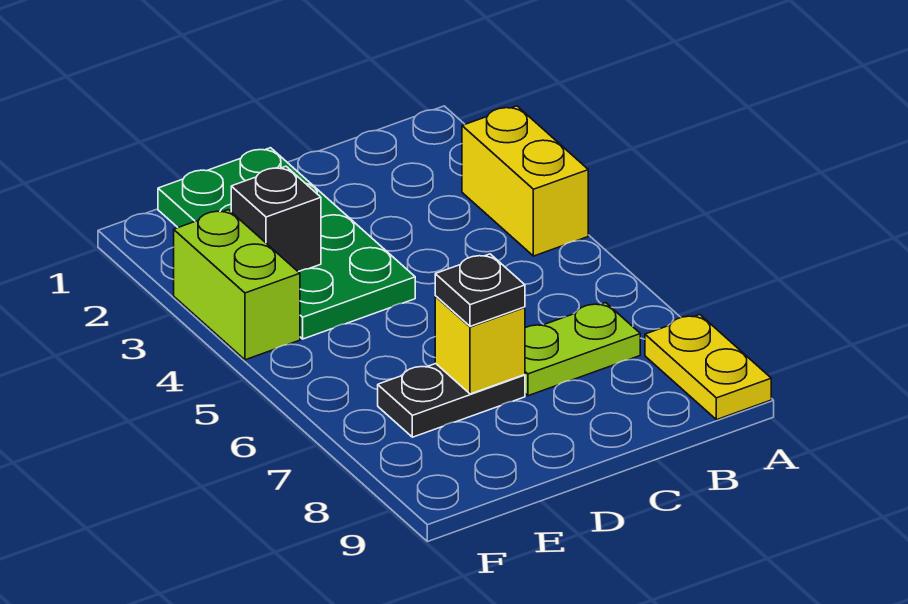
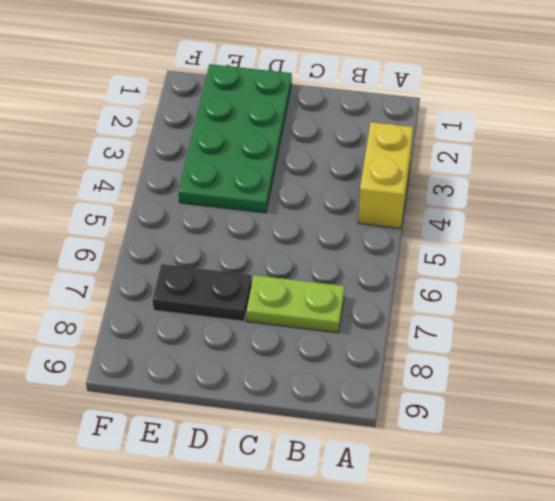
none -> yellow plate A8:A9 level 1
none -> lime brick F3:F4 level 1

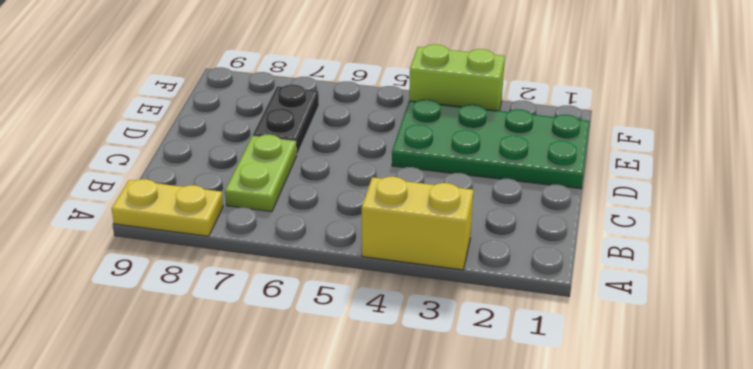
none -> yellow brick D7 level 2
none -> black brick E3 level 2

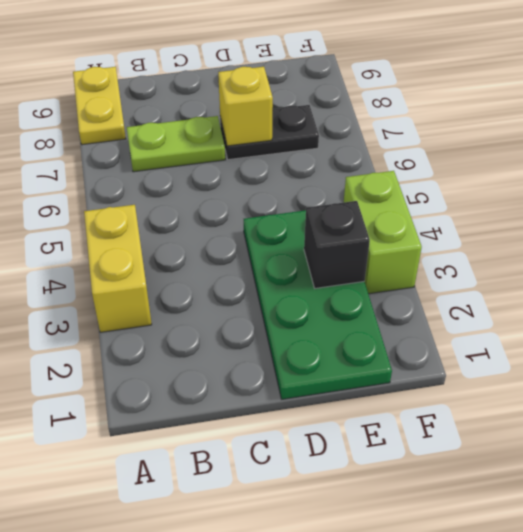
none -> black plate D7 level 3

